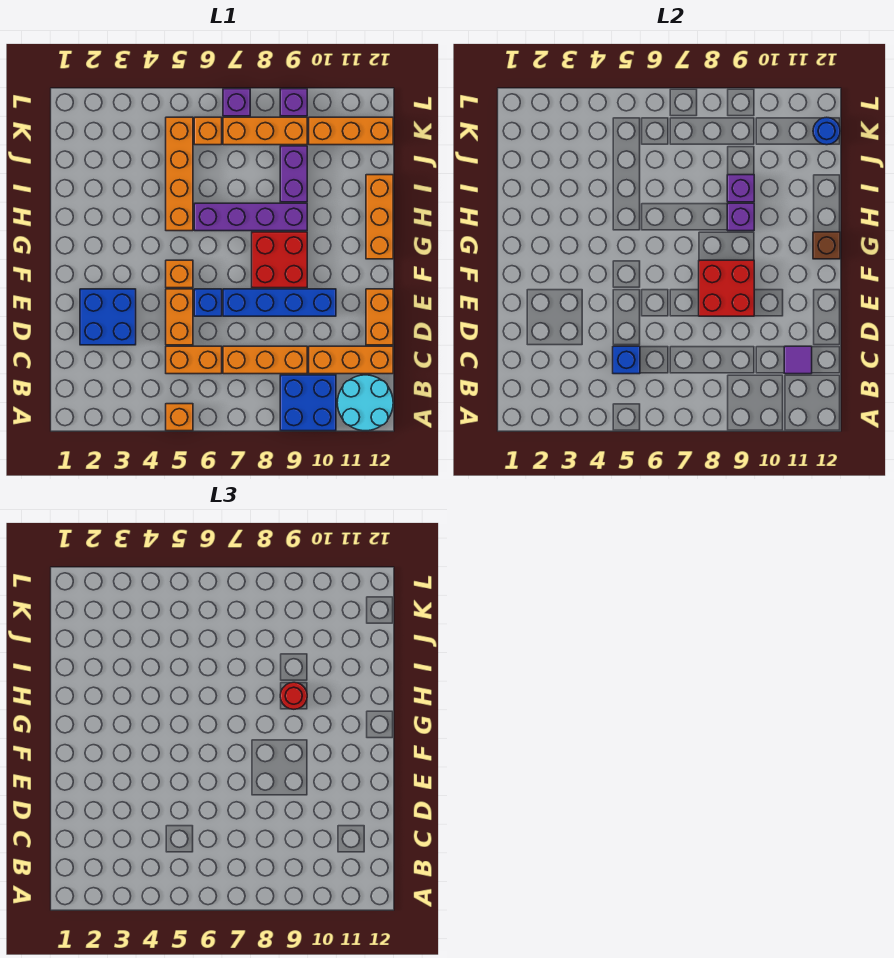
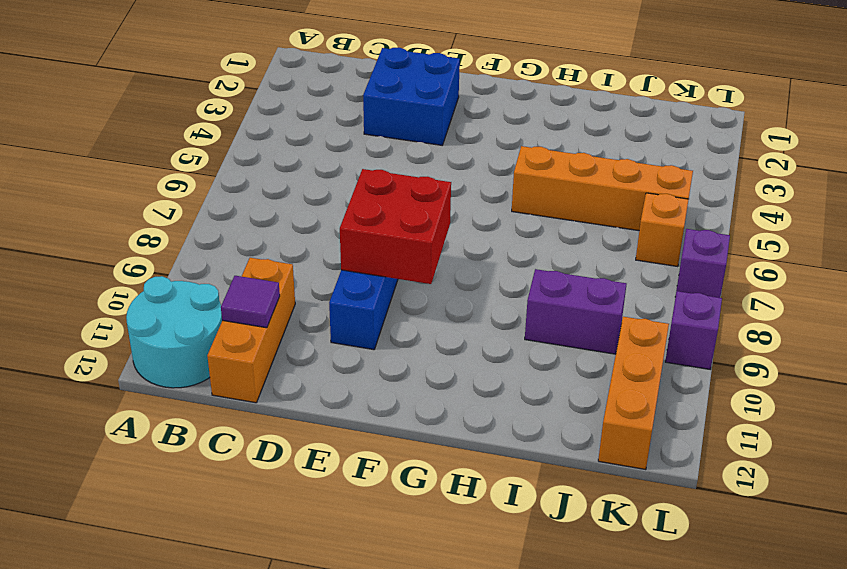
none -> orange brick A5 level 1
none -> blue brick A9:B10 level 1
none -> orange brick C5:C6 level 1
none -> orange brick C7:C9 level 1

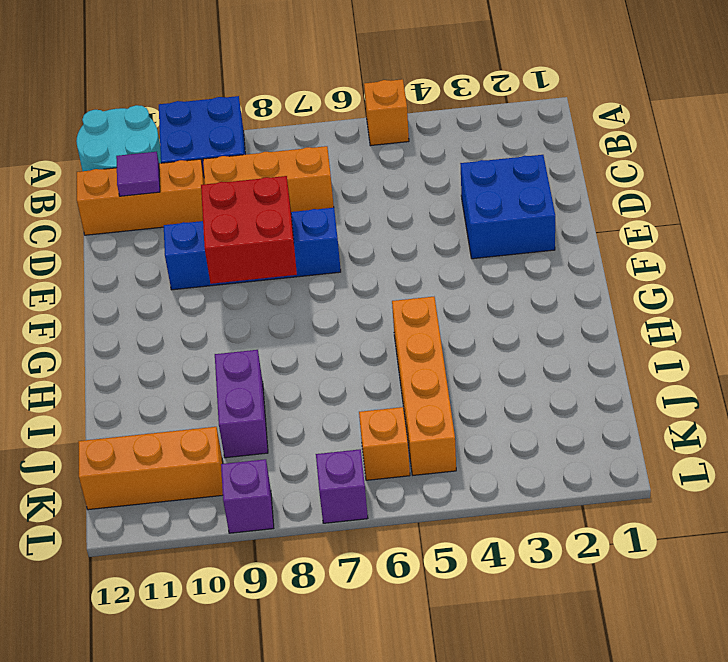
none -> orange brick C5:C6 level 1
none -> orange brick D5:E5 level 1
none -> orange brick D12:E12 level 1
none -> blue brick E6 level 1

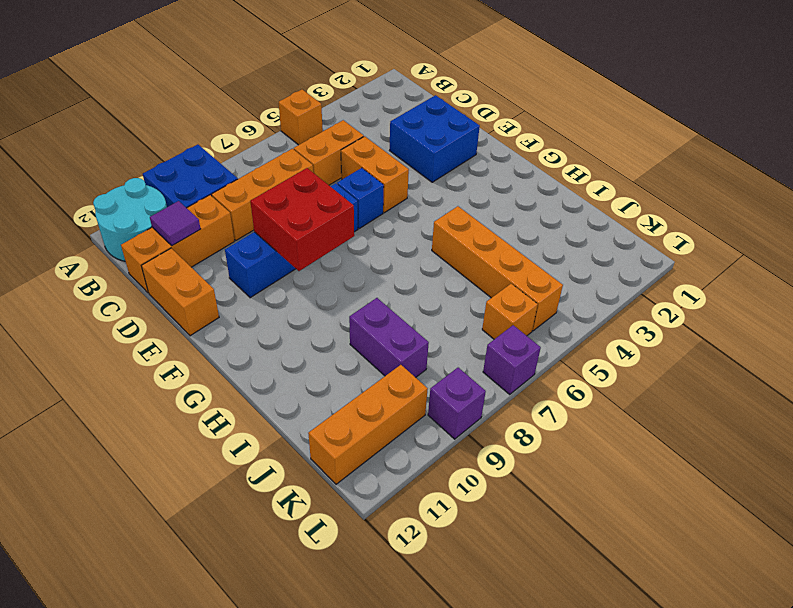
none -> orange brick F5 level 1
none -> red brick F8:G9 level 1
none -> orange brick G12:I12 level 1
none -> purple brick H6:H9 level 1

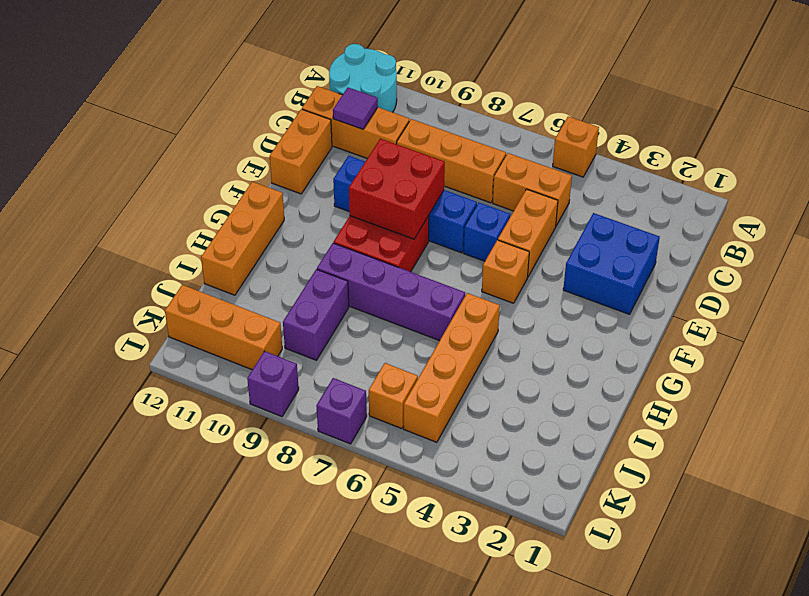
none -> blue brick A9:B10 level 1
none -> orange brick K7:K9 level 1
none -> blue brick C5 level 2
none -> brown brick G12 level 2

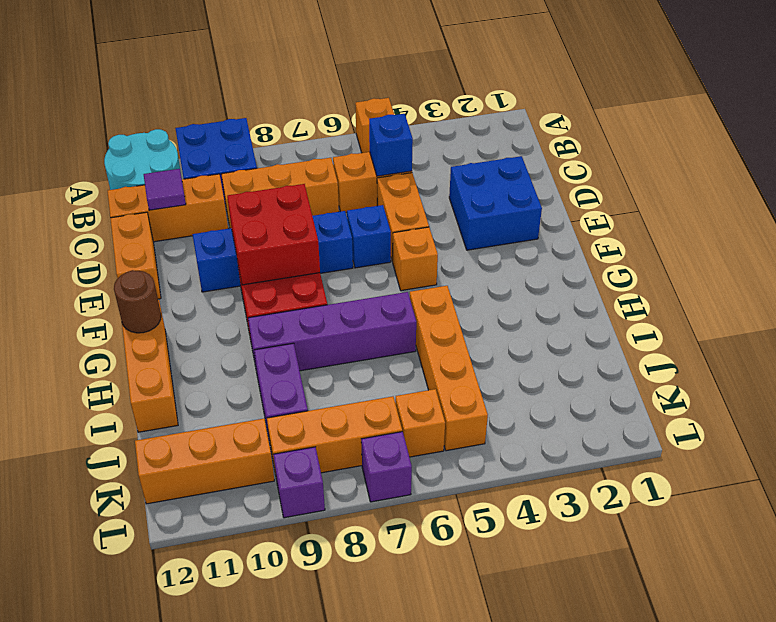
brown round brick G12 level 2 -> brown brick G12 level 2
none -> purple brick H9 level 2
none -> purple brick I9 level 2
none -> blue round brick K12 level 2
none -> red round brick H9 level 3

